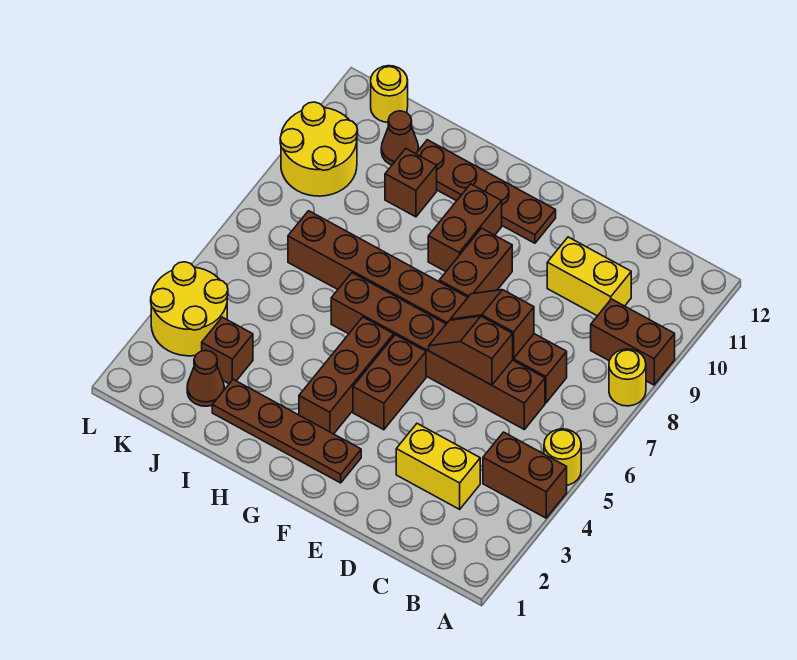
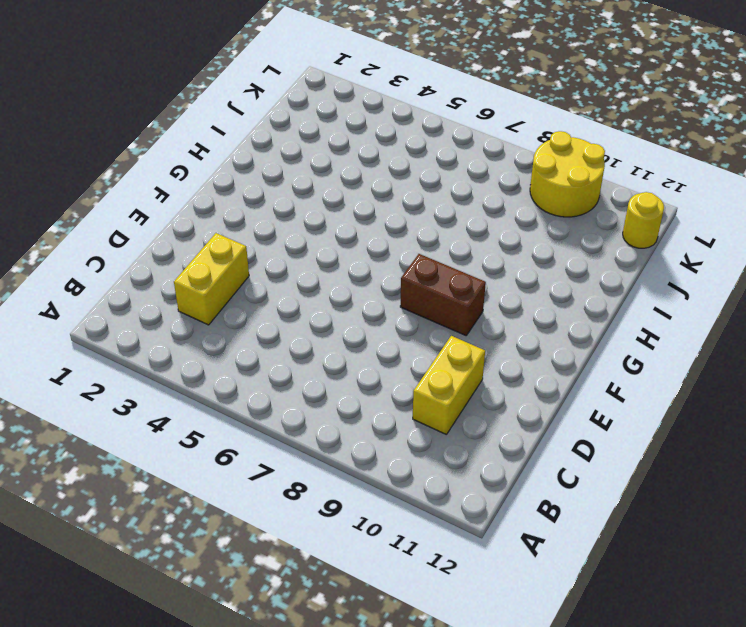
none -> brown brick A4:B4 level 1
none -> yellow round brick A5 level 1
none -> yellow round brick A8 level 1

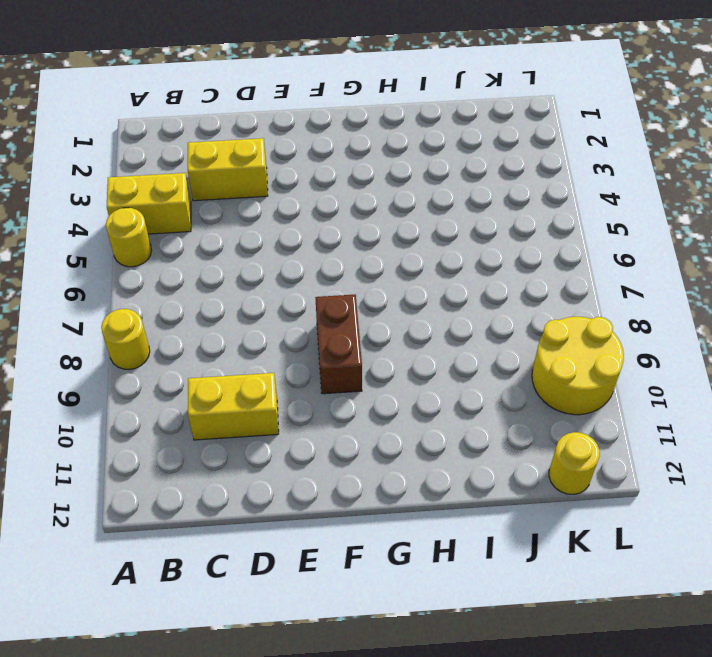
yellow brick A4:B4 level 1 -> brown brick A4:B4 level 1
none -> brown brick A9:B9 level 1
none -> brown brick C6:H6 level 1
none -> brown brick C7:J7 level 1

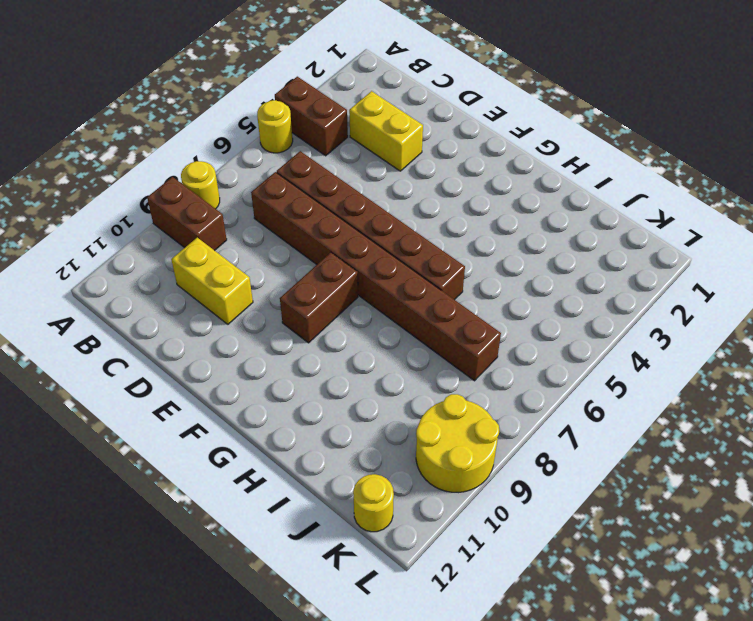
none -> brown plate F2:I2 level 1
none -> brown brick F4:F5 level 1
none -> brown plate F11:I11 level 1

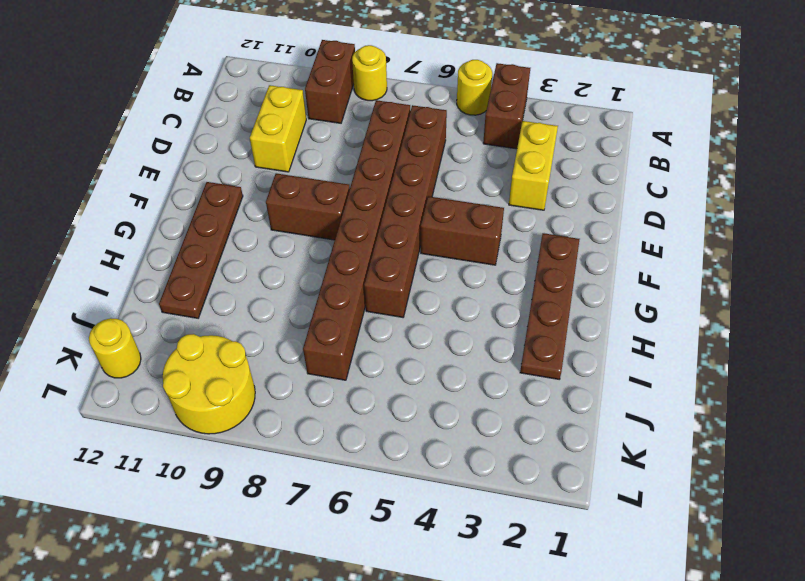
none -> brown brick G3:G5 level 1
none -> brown brick G9:G10 level 1
none -> brown brick I10 level 1

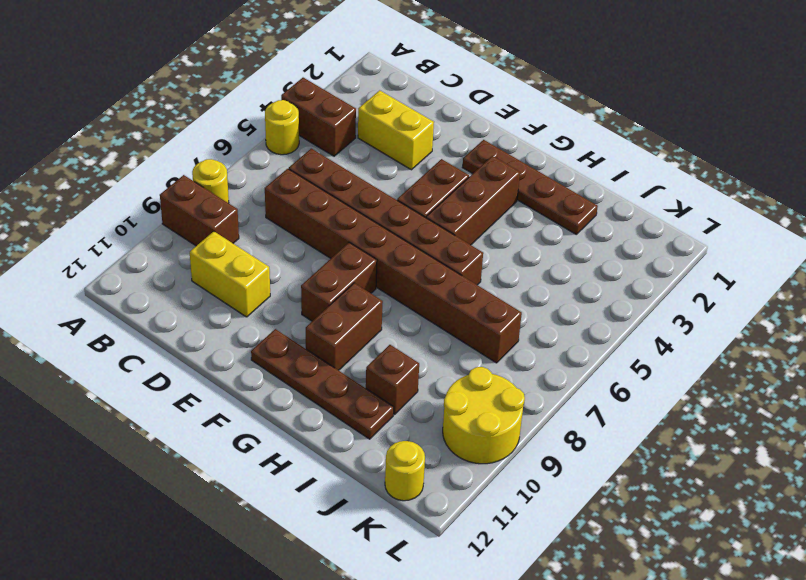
none -> brown cone J2 level 1
none -> brown brick J3 level 1
none -> brown cone J11 level 1

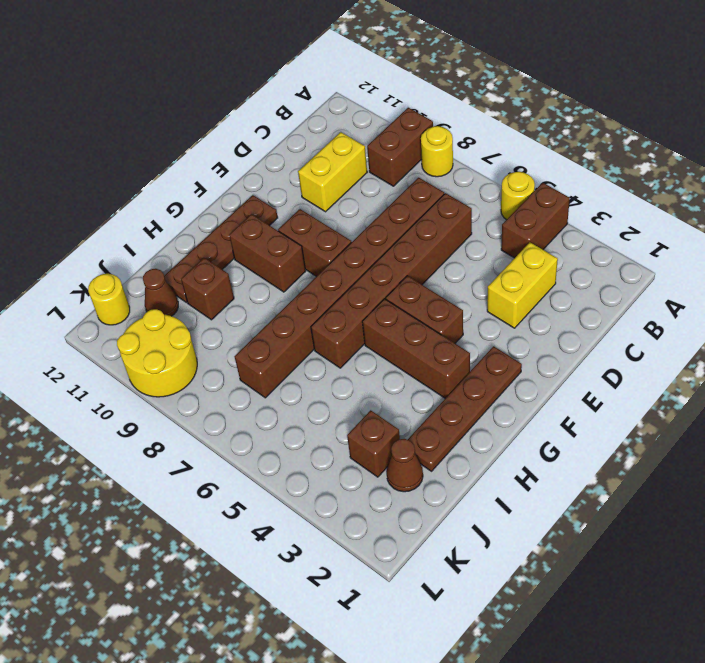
none -> yellow round brick K3:L4 level 1
none -> brown slope D6:E6 level 2 top D
none -> brown slope D7:E7 level 2 top D

